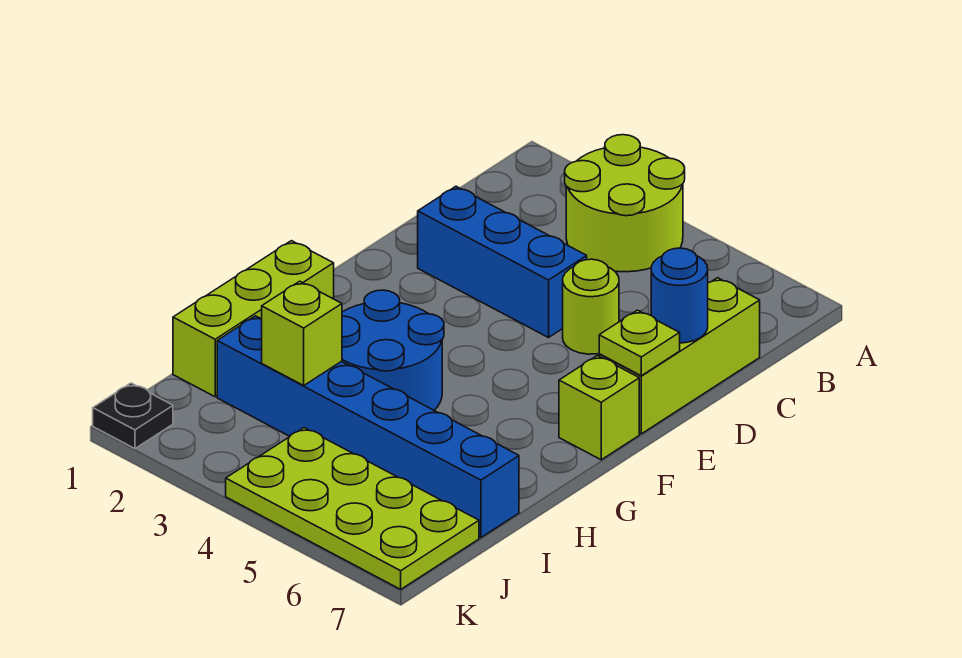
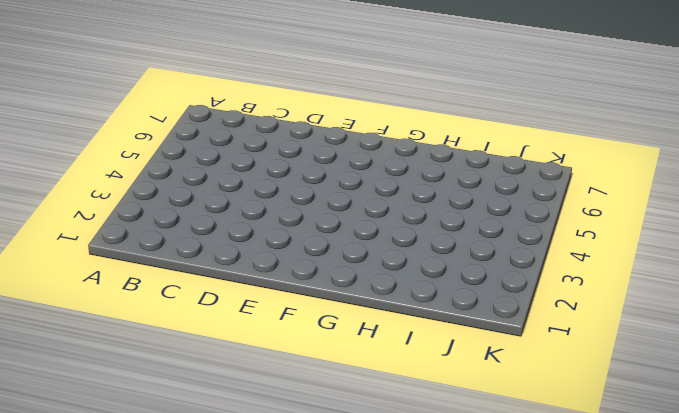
none -> lime round brick A3:B4 level 1
none -> lime brick C7:E7 level 1
none -> blue brick D2:D4 level 1

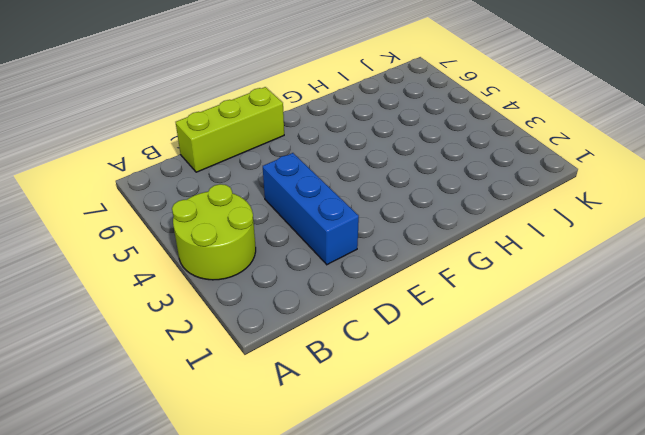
none -> lime round brick D5 level 1
none -> lime brick F7 level 1
none -> lime brick G1:I1 level 1

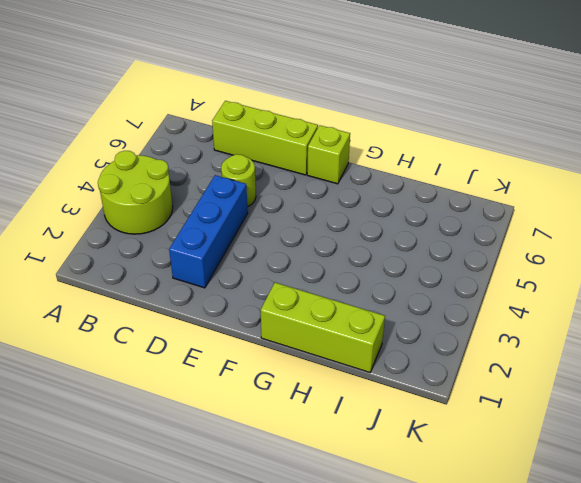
none -> blue round brick G3:H4 level 1
none -> blue brick I2:I7 level 1
none -> lime plate J4:K7 level 1

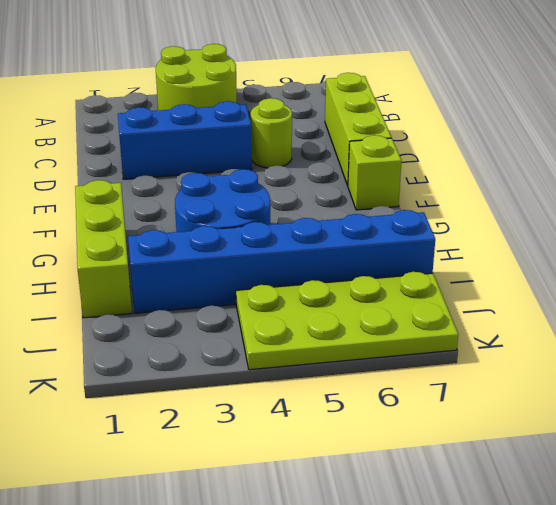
none -> black plate K1 level 1
none -> blue round brick D7 level 2
none -> lime plate E7 level 2

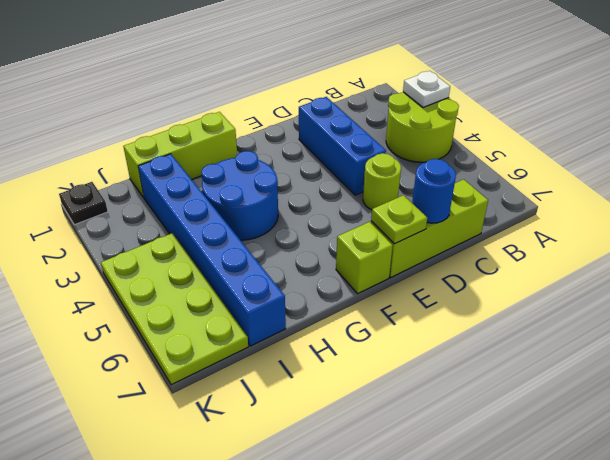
white plate A3 level 2 -> none
none -> lime brick I3 level 2

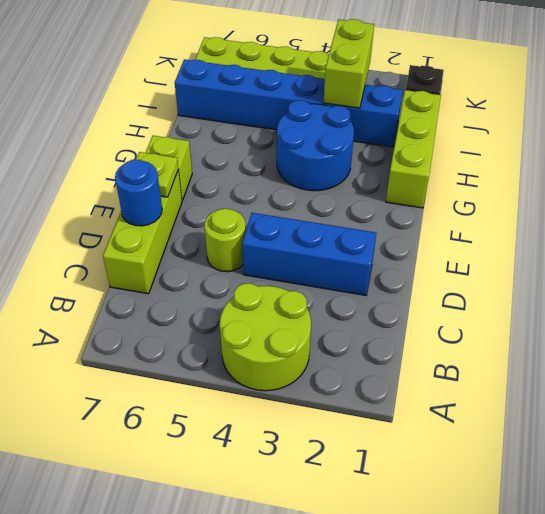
lime brick I3:J3 level 2 -> lime brick I3 level 2

